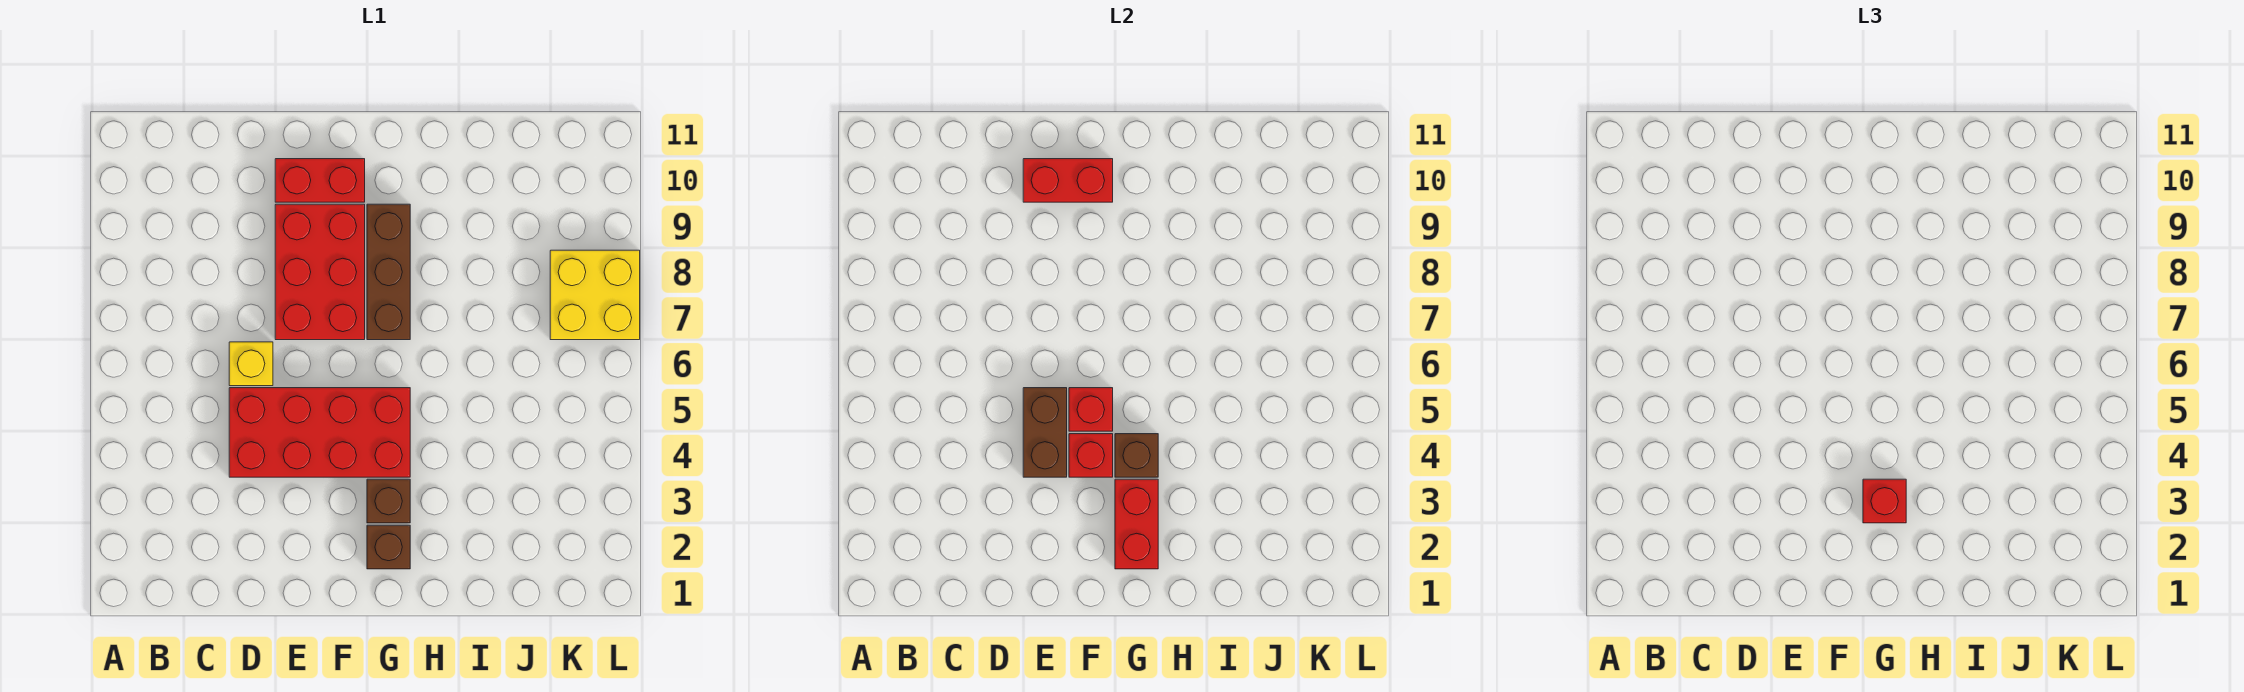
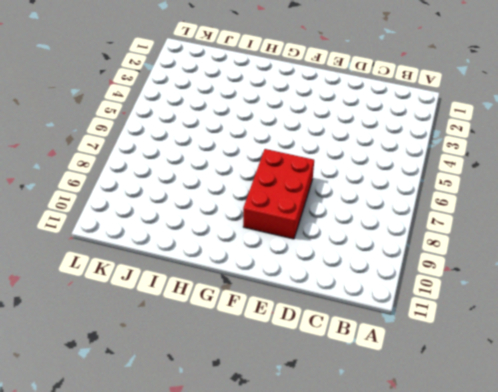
none -> red brick D4:G5 level 1
none -> yellow brick D6 level 1
none -> red brick E10:F10 level 1

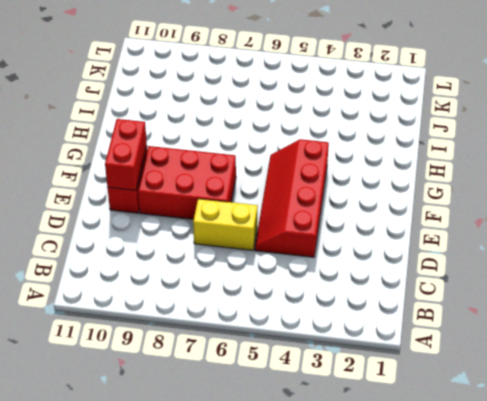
red slope D4:G5 level 1 top 4 -> red brick D4:G5 level 1
yellow brick D6:D7 level 1 -> yellow brick D6 level 1
none -> brown brick G2 level 1
none -> brown brick G3 level 1
none -> brown brick G7:G9 level 1

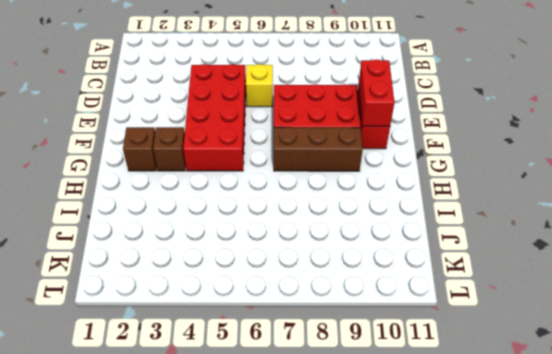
none -> yellow brick K7:L8 level 1
none -> brown brick E4:E5 level 2
none -> red brick F4 level 2

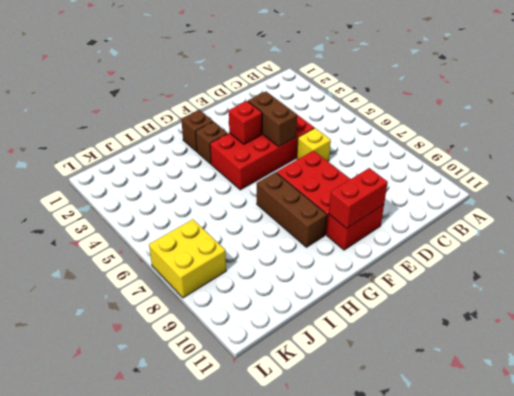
none -> red brick F5 level 2
none -> red brick G2:G3 level 2
none -> brown brick G4 level 2

